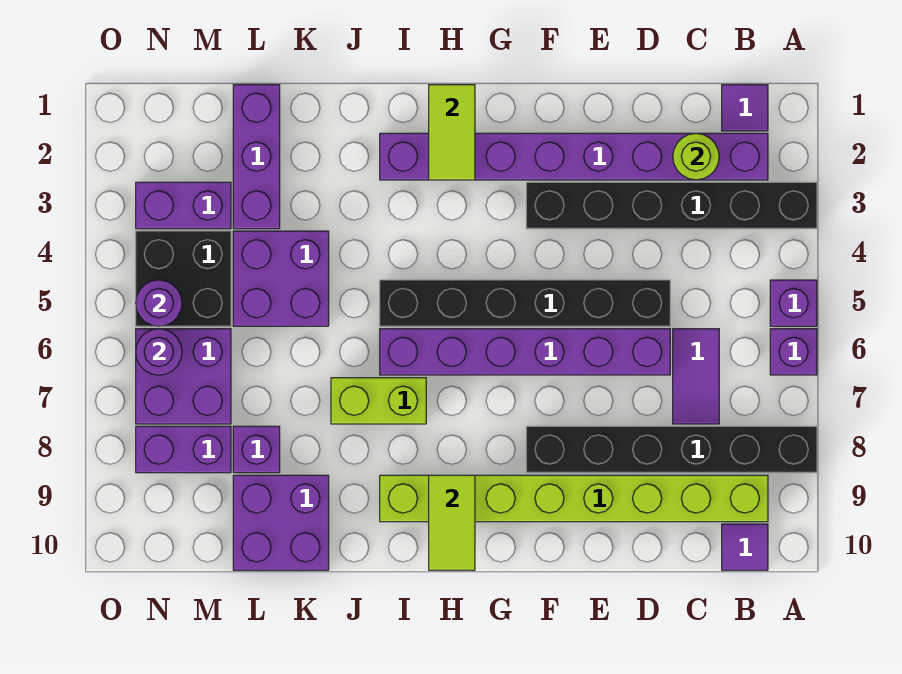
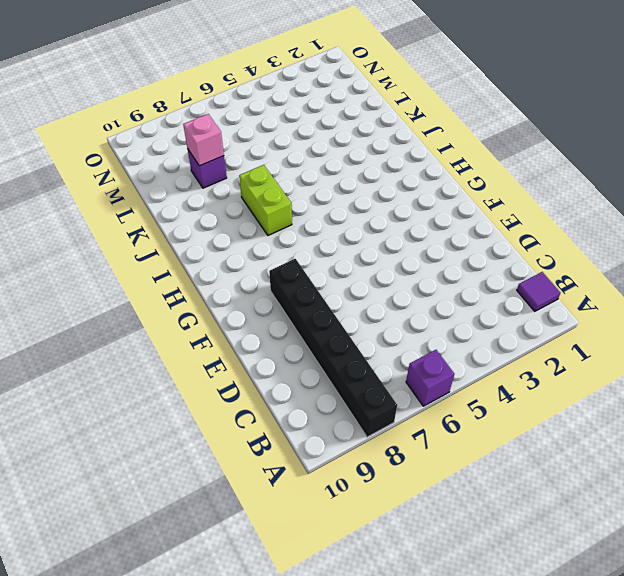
pink brick L8 level 2 -> none
none -> black brick A3:F3 level 1
none -> purple brick A5 level 1
none -> purple brick B2:I2 level 1

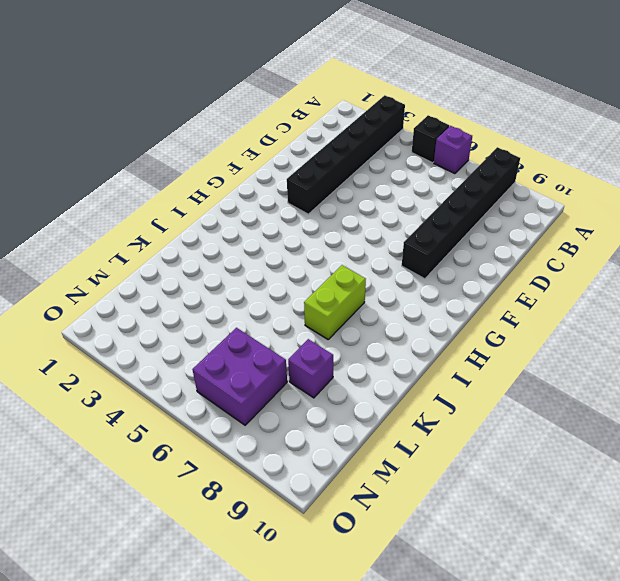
black brick A5 level 1 -> purple brick A5 level 1
none -> purple tile B1 level 1
none -> purple brick B2:I2 level 1
none -> lime brick B9:I9 level 1

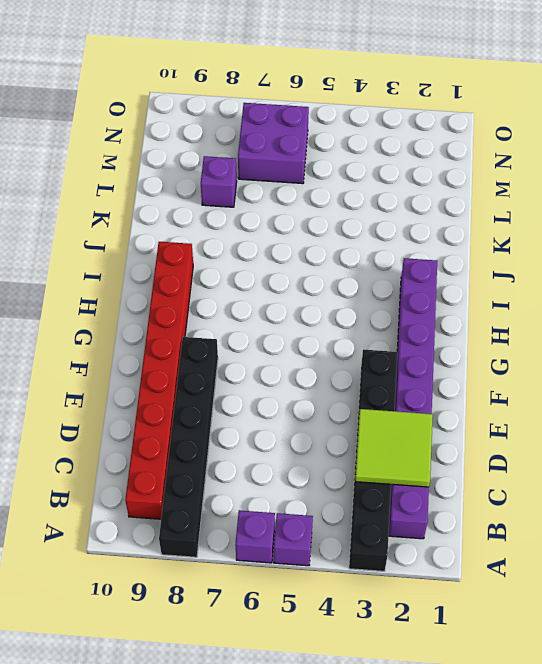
red brick B9:I9 level 1 -> lime brick B9:I9 level 1
lime tile C2:D3 level 2 -> lime round brick C2 level 2
none -> purple tile B1 level 1
none -> purple tile B10 level 1
none -> purple tile C6:C7 level 1

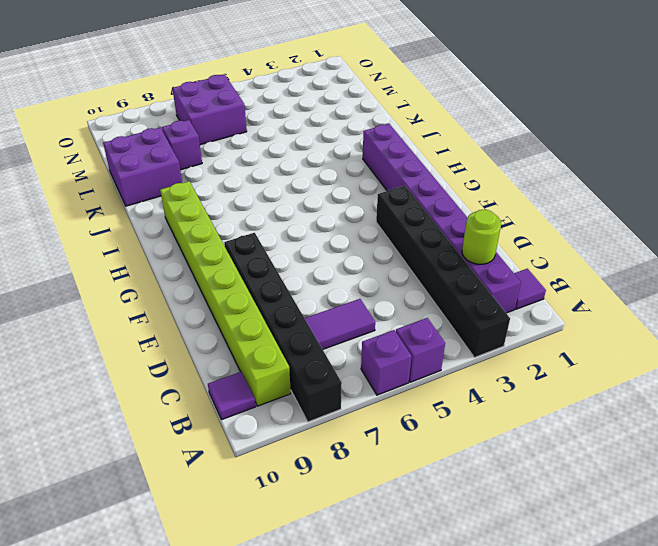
none -> black brick D5:I5 level 1
none -> purple brick D6:I6 level 1
none -> lime brick I7:J7 level 1

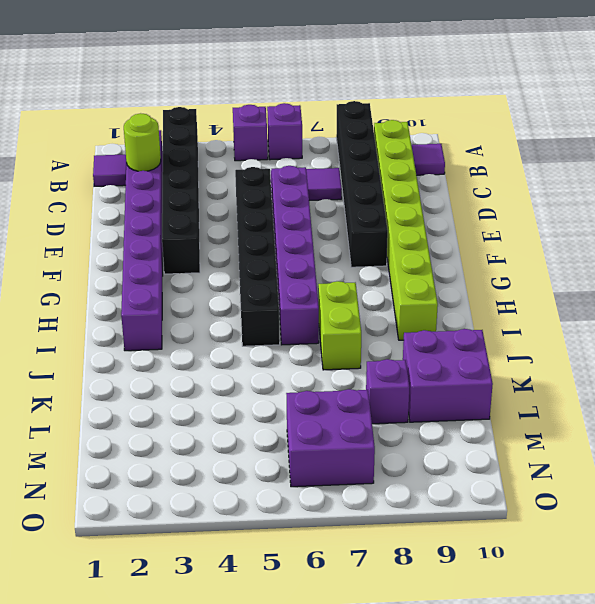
none -> purple brick K4:L5 level 1
none -> purple brick L1:L3 level 1
none -> purple brick M3:N3 level 1

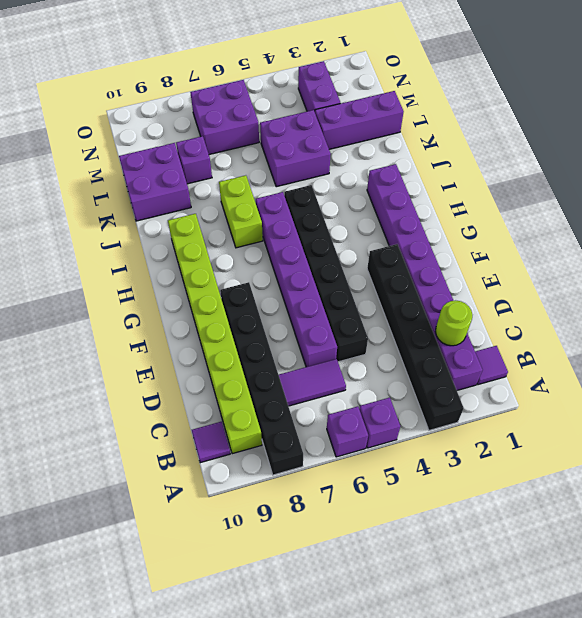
none -> black brick M4:N5 level 1
none -> purple brick M8:N8 level 1
none -> lime tile H1:H2 level 2

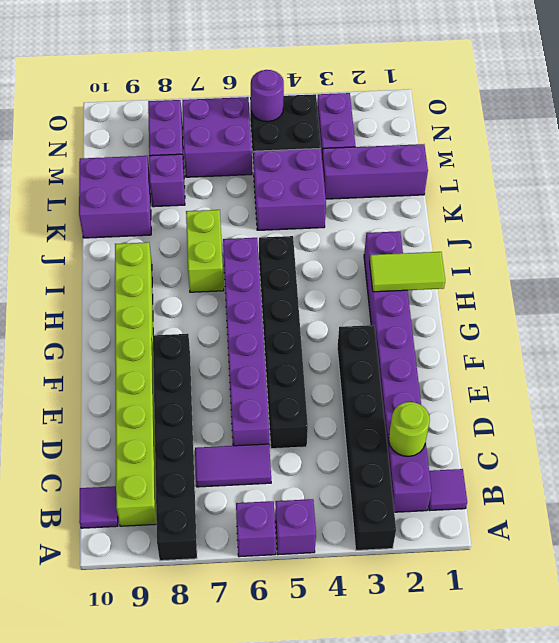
none -> lime tile H9:H10 level 2
none -> purple round brick N6 level 2

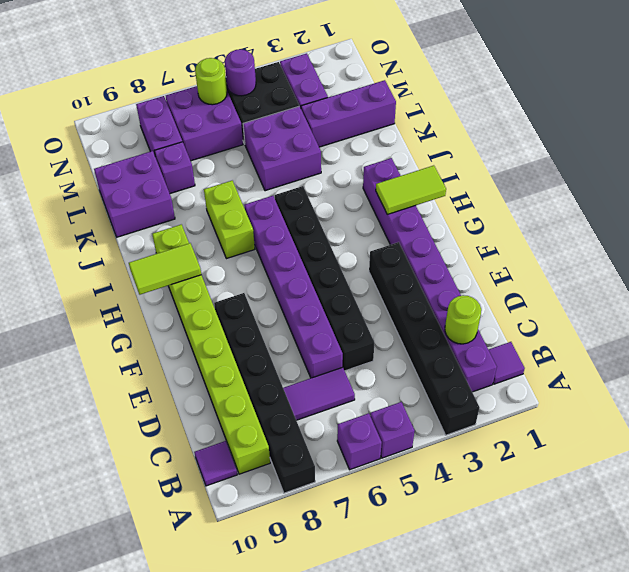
lime round brick N6 level 2 -> purple round brick N6 level 2

